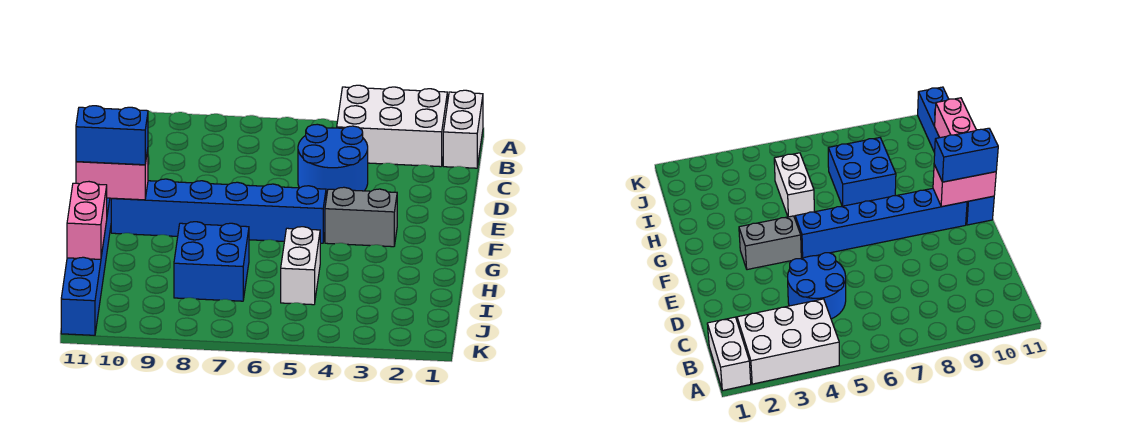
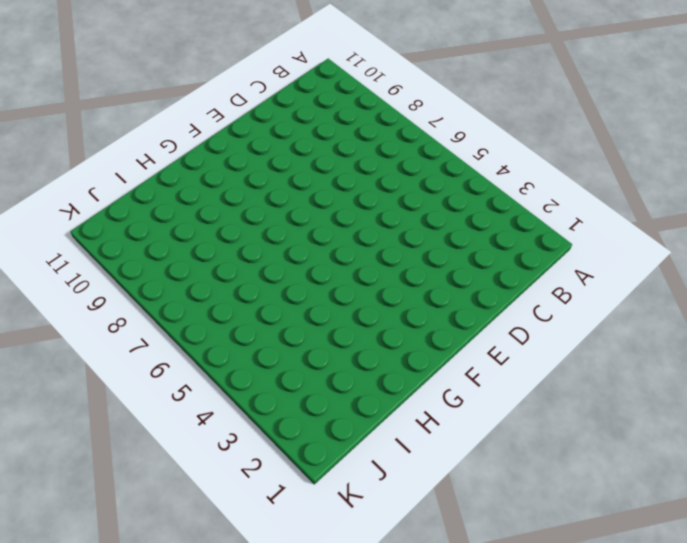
none -> white brick A1:B1 level 1
none -> white brick A2:B4 level 1

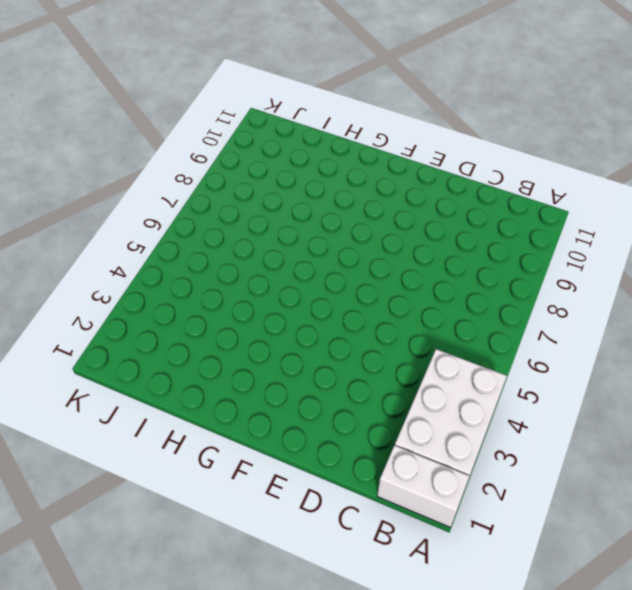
none -> blue round brick C4:D5 level 1
none -> grey brick F3:F4 level 1

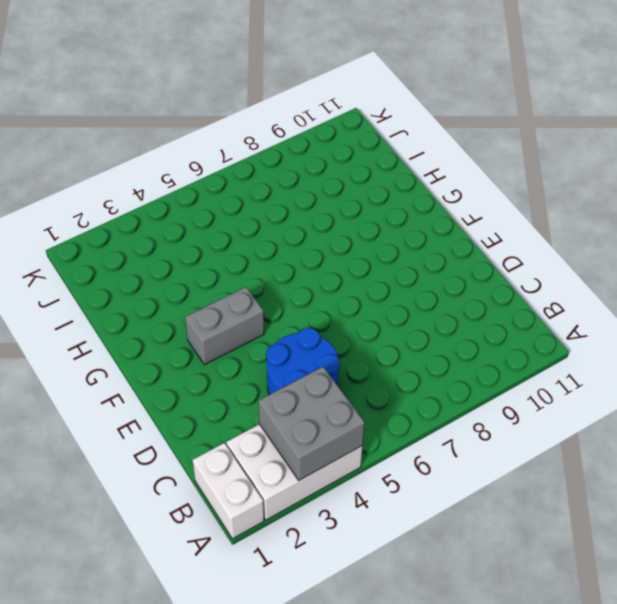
grey brick A3:B4 level 2 -> none
none -> blue brick F5:F10 level 1
none -> blue brick F11:K11 level 1

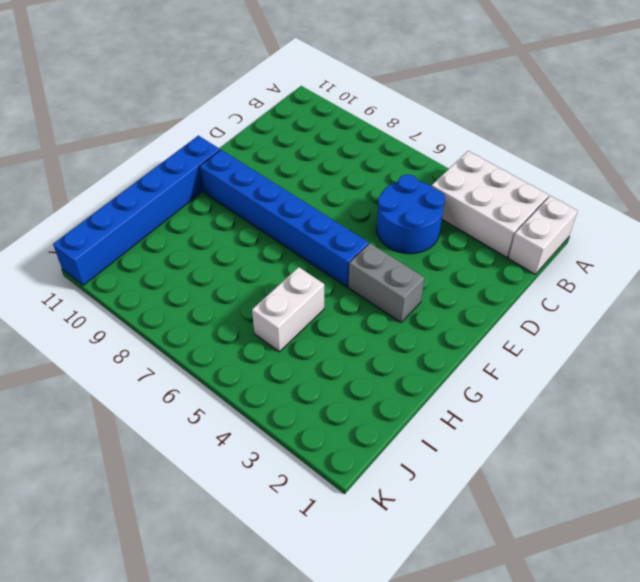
none -> blue brick H7:I8 level 1
none -> pink brick F10:F11 level 2

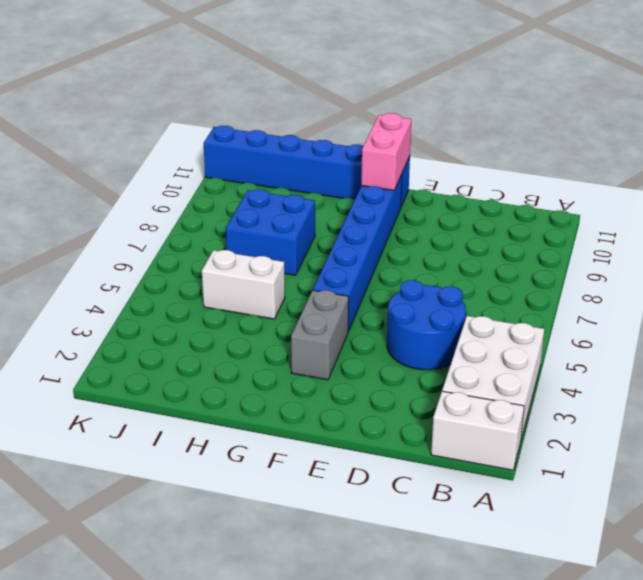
none -> pink brick H11:I11 level 2
none -> blue brick F10:F11 level 3

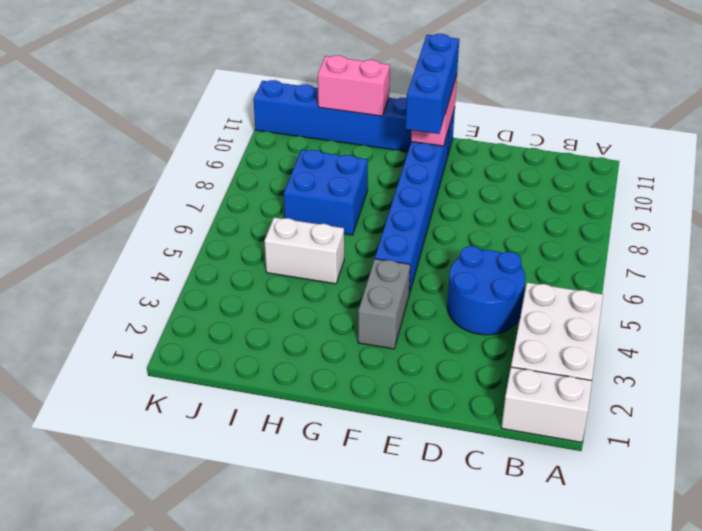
blue brick F9:F11 level 3 -> blue brick F10:F11 level 3

